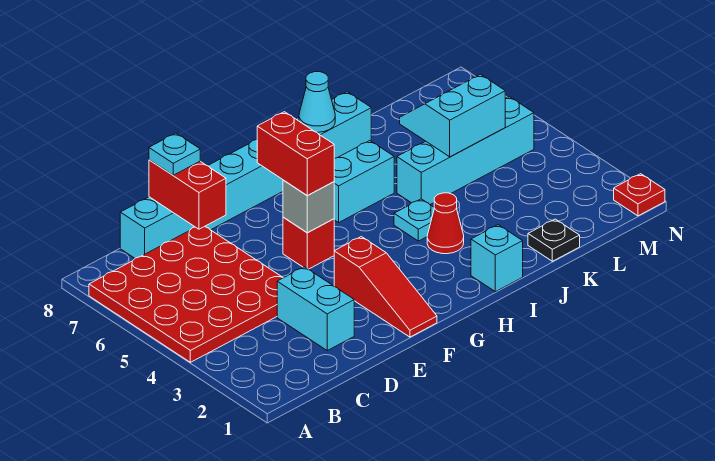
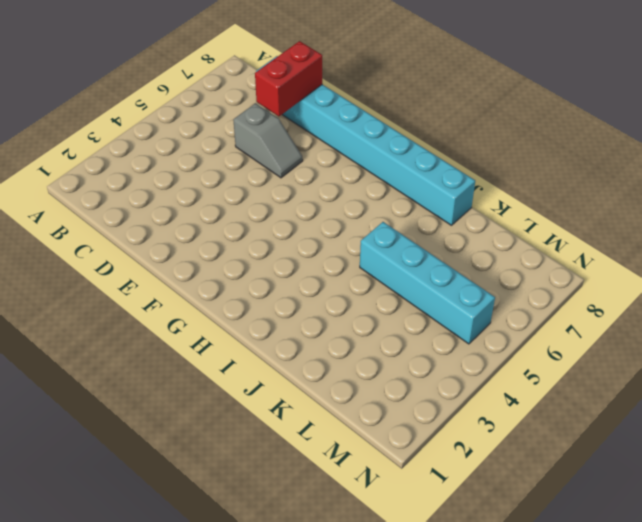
grey slope D6:E6 level 1 top D -> red plate A4:D7 level 1
none -> cyan brick D2:D3 level 1
none -> red slope F1:F3 level 1 top 3
none -> red brick F5 level 1

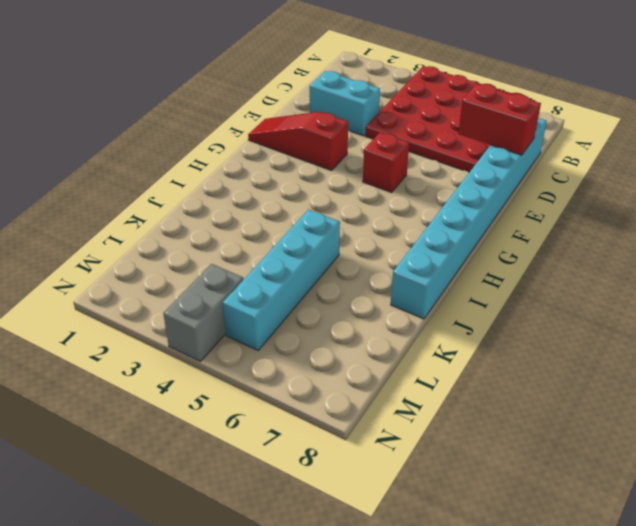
grey brick M4:N4 level 1 -> none
none -> cyan brick H6:I6 level 1
none -> cyan brick I1 level 1
none -> red cone I3 level 1

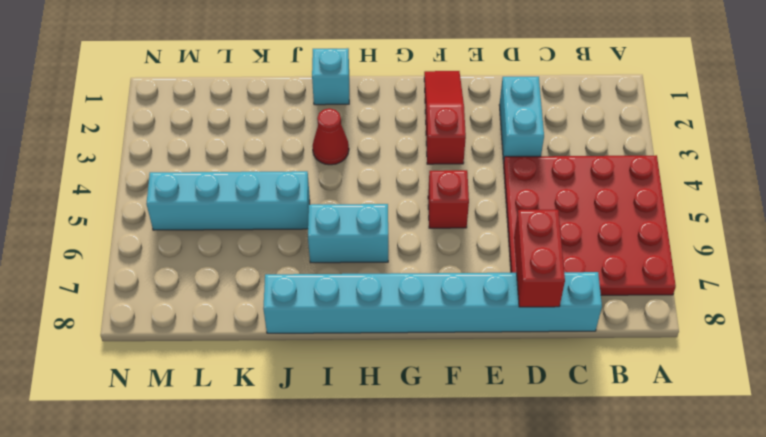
none -> cyan plate I4 level 1
none -> black plate K1 level 1
none -> red plate N1 level 1

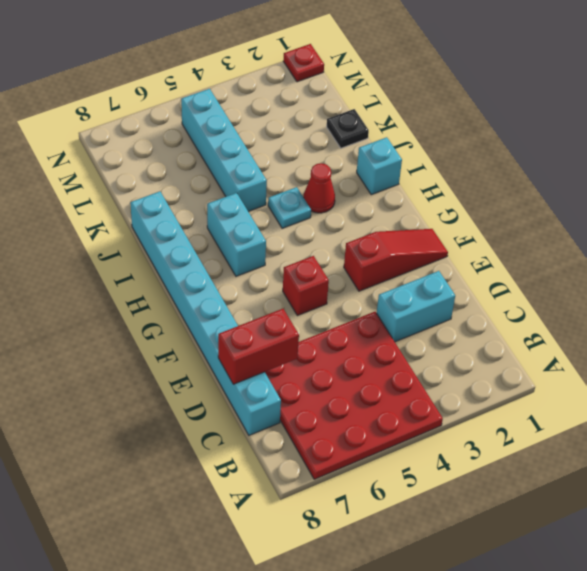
none -> grey brick F5 level 2
none -> cyan cone I8 level 2
none -> cyan slope K5:L6 level 2 top 5

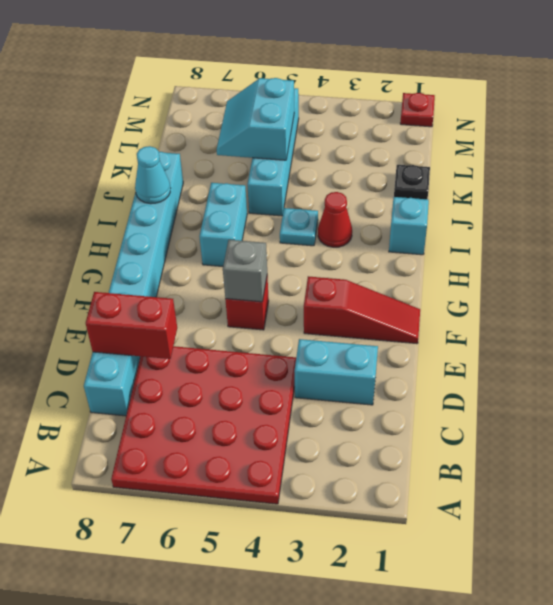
none -> cyan plate D8 level 3
none -> red brick F5:F6 level 3

